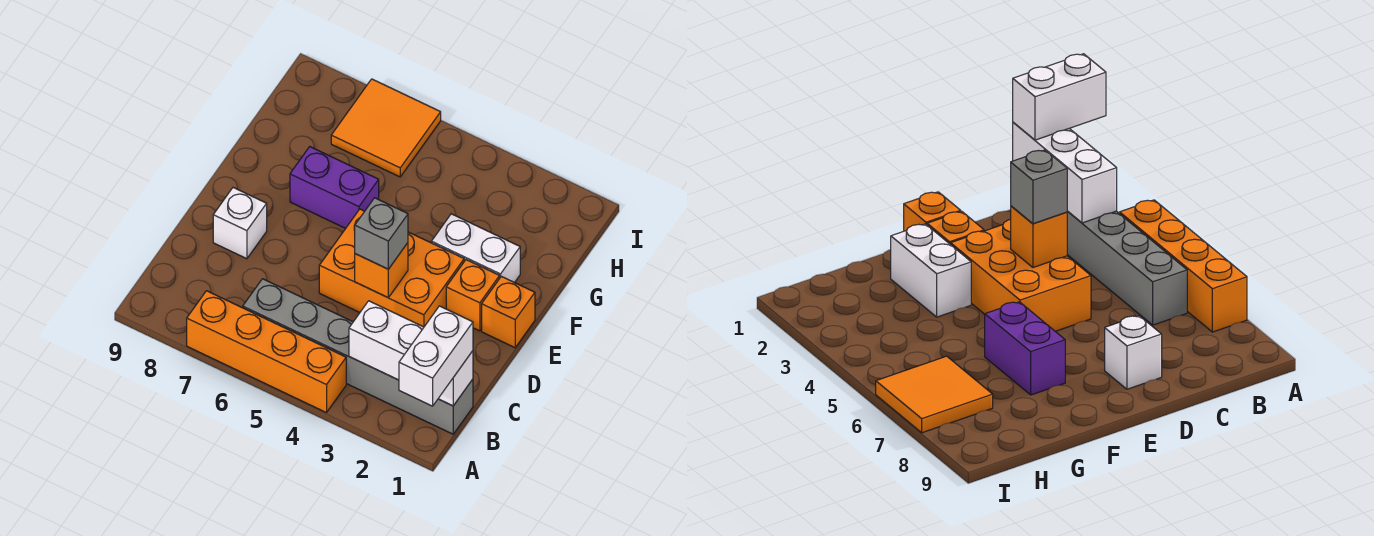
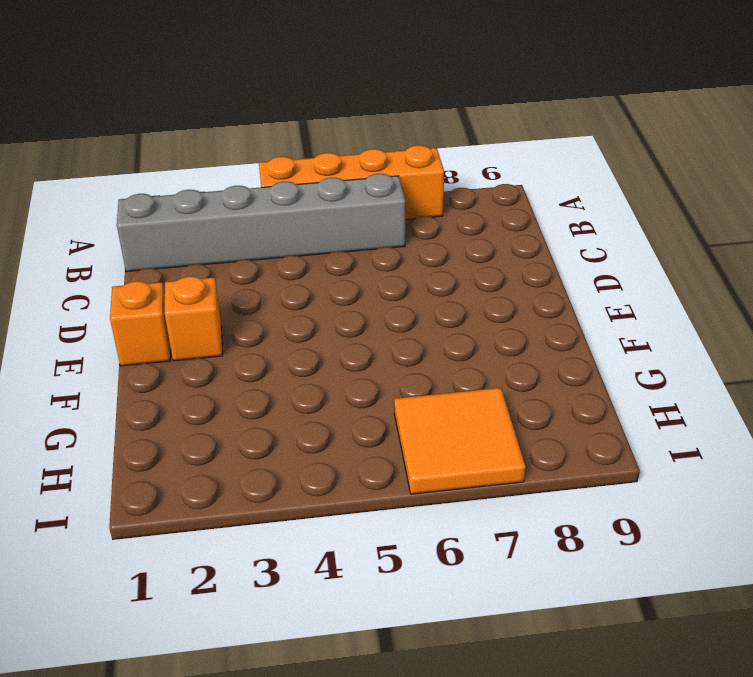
none -> orange brick D3:E5 level 1
none -> white brick D8 level 1
none -> white brick F2:F3 level 1

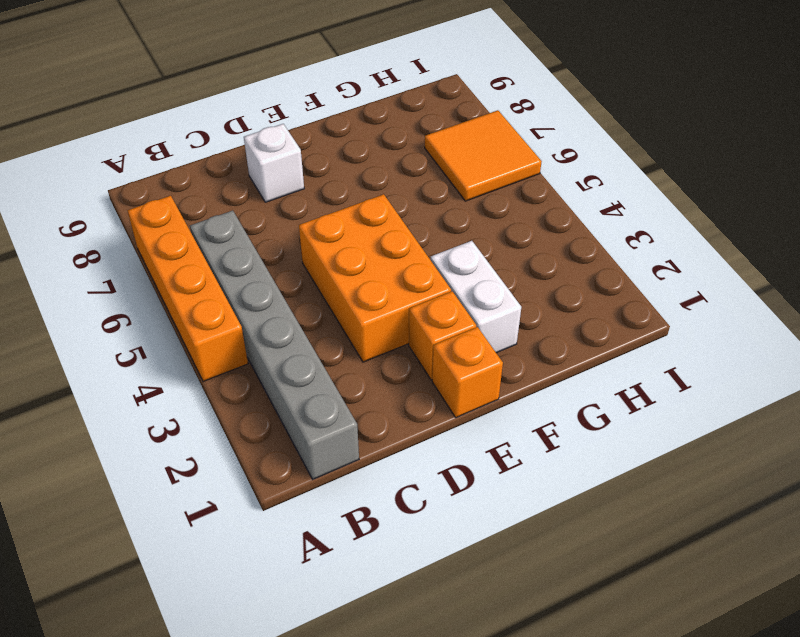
none -> purple brick F6:F7 level 1
none -> white brick B1:B3 level 2
none -> orange brick D4 level 2

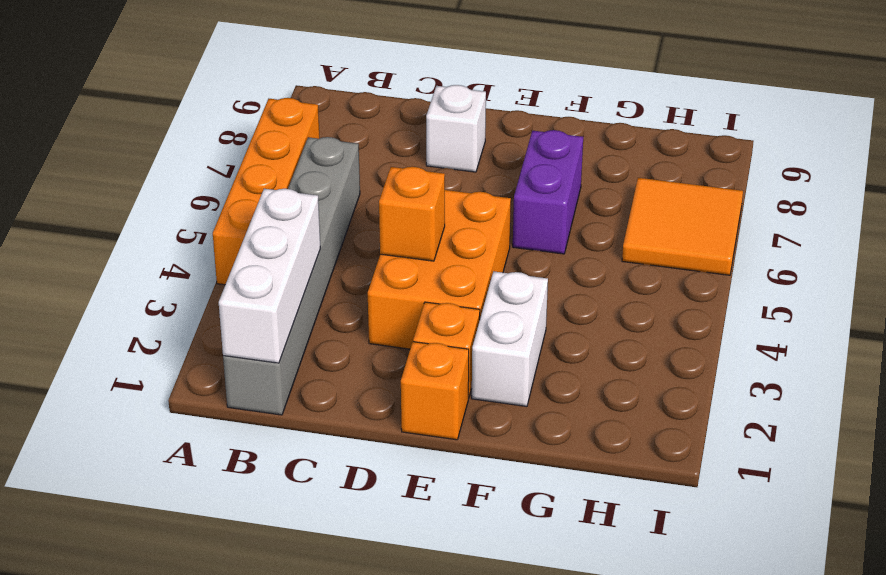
none -> white brick A1:B1 level 3
none -> grey brick D4 level 3

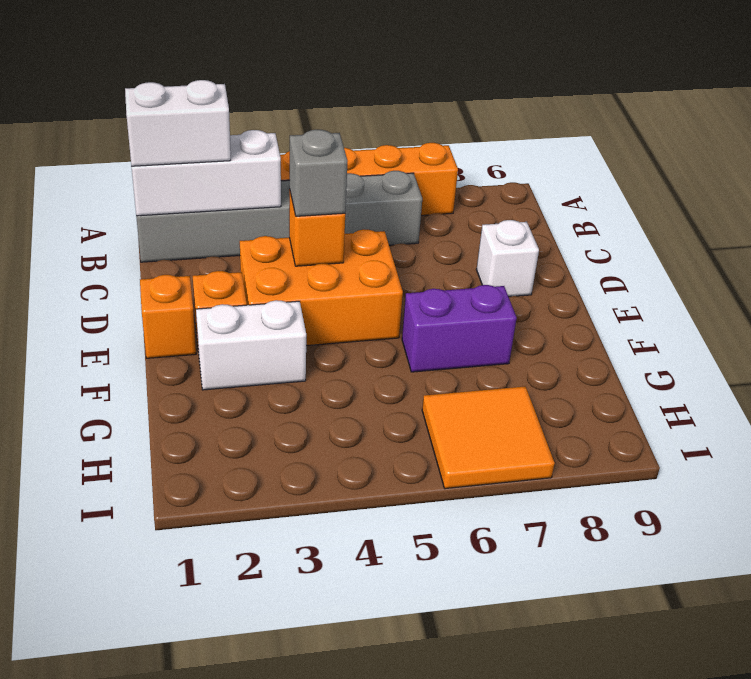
white brick B1:B2 level 3 -> white brick A1:B1 level 3

